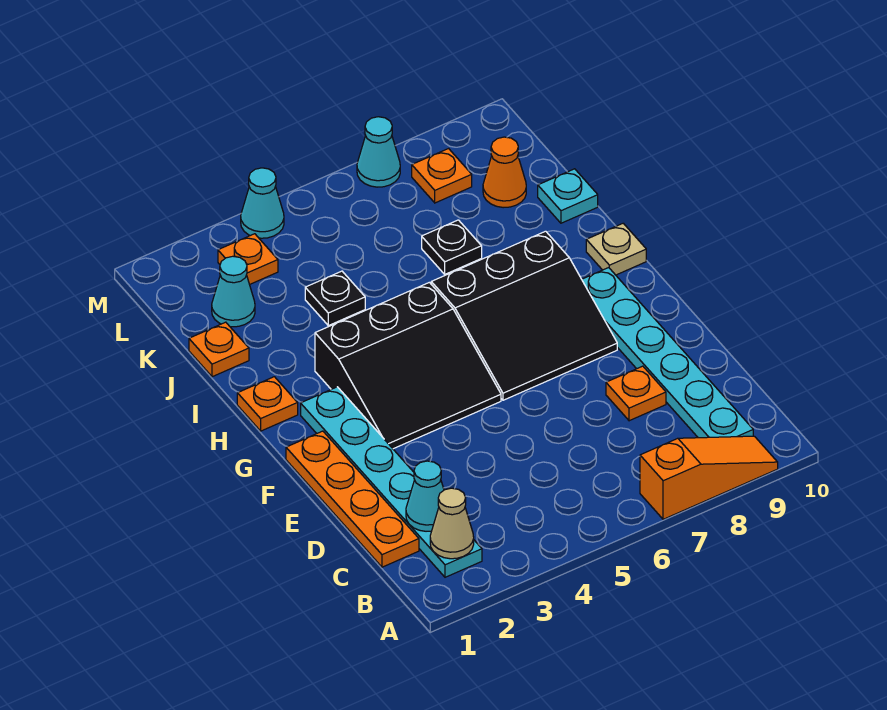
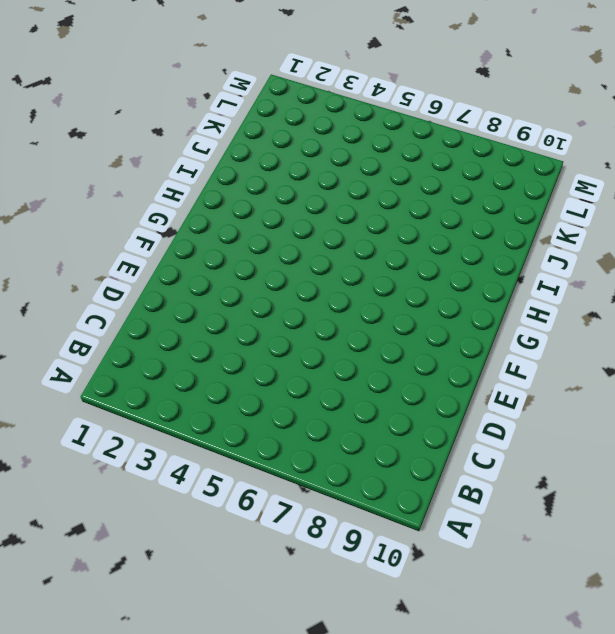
none -> orange slope A7:A9 level 1 top 7
none -> cyan plate B2:G2 level 1
none -> cyan plate B9:G9 level 1

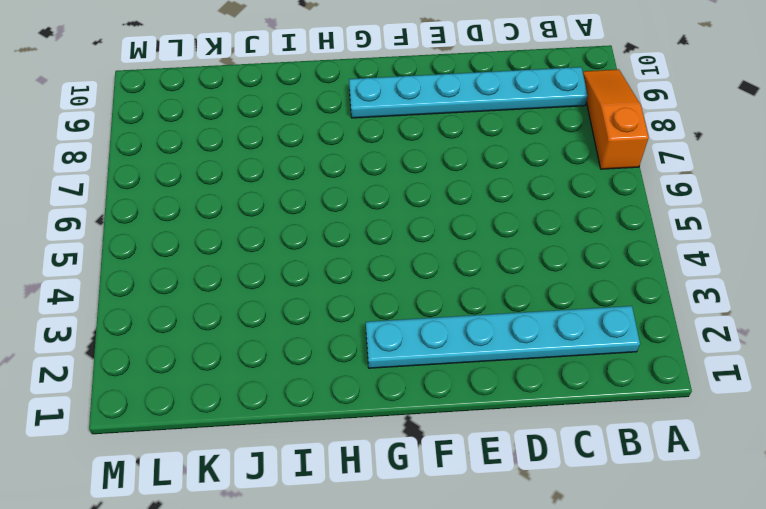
none -> orange plate C1:F1 level 1
none -> orange plate D8 level 1
none -> black slope F3:H5 level 1 top H

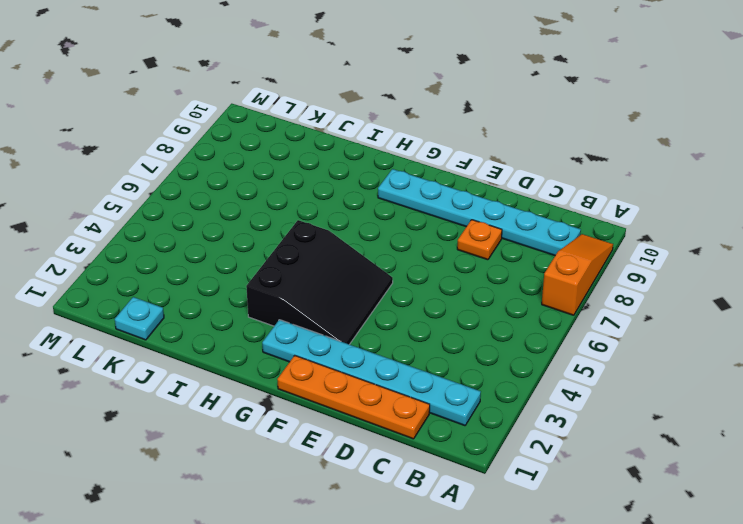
cyan plate K1 level 1 -> cyan plate J10 level 1
none -> black slope F6:H8 level 1 top H
none -> orange plate H1 level 1
none -> tan plate H10 level 1

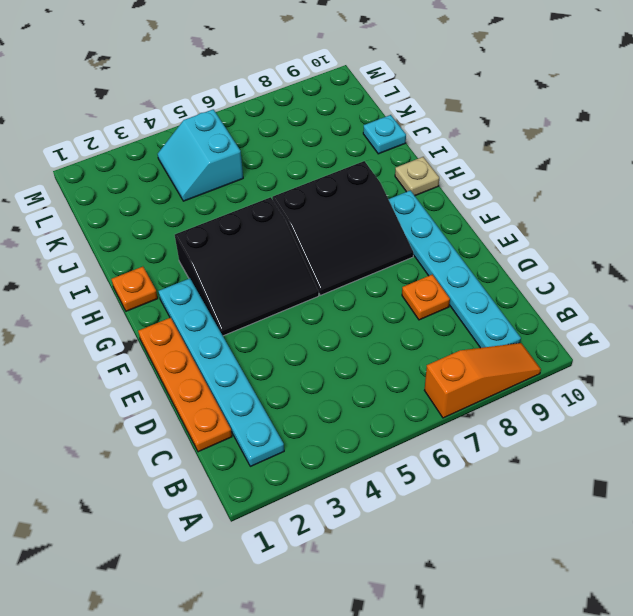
cyan slope K4:L5 level 1 top 5 -> none
none -> orange plate J1 level 1
none -> black plate J4 level 1
none -> black plate J7 level 1

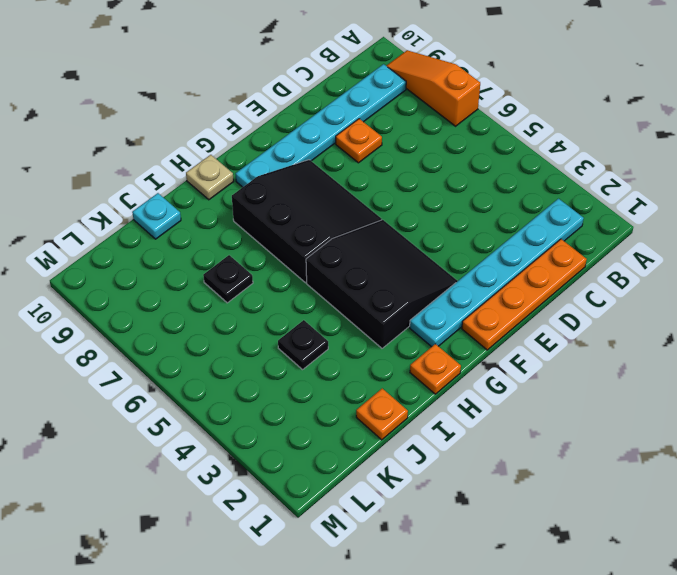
none -> cyan cone K2 level 1
none -> orange cone K9 level 1
none -> orange plate L3 level 1

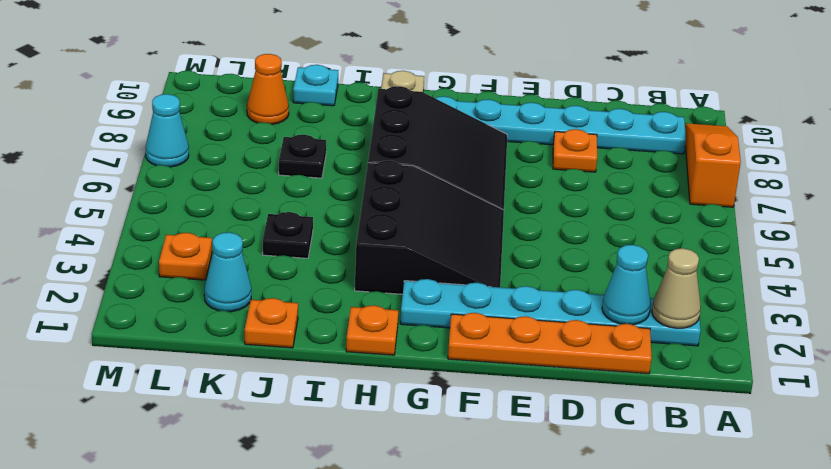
none -> orange plate L8 level 1
none -> cyan cone M4 level 1

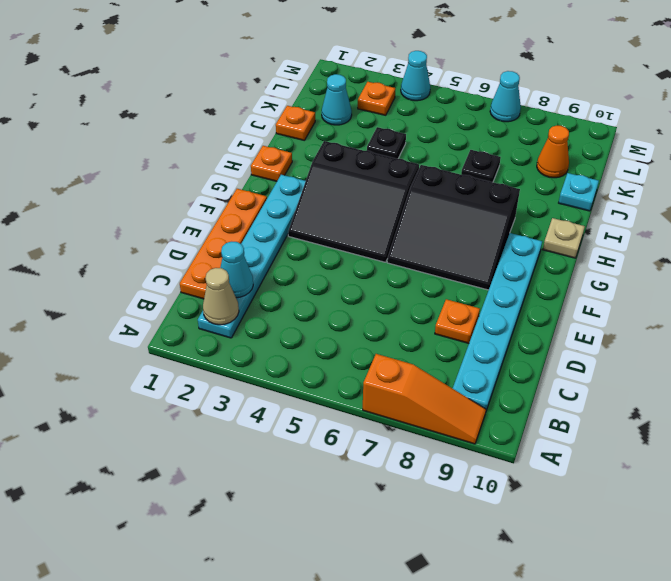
none -> orange plate L8 level 1

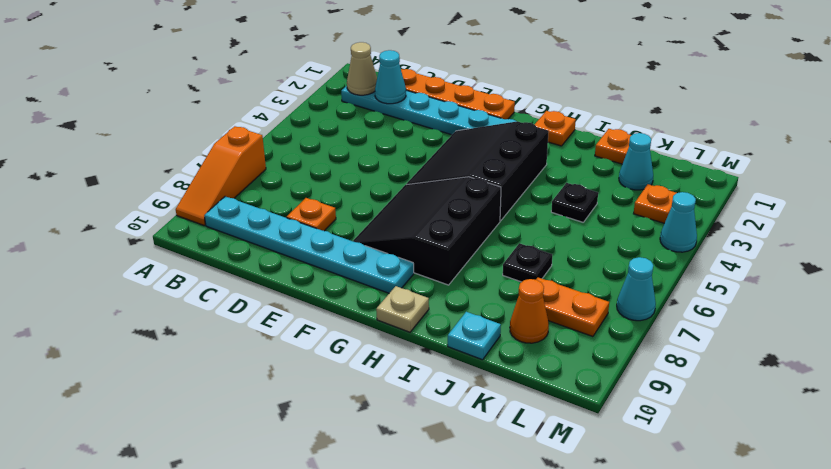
orange plate K8:L8 level 1 -> orange plate L8 level 1

